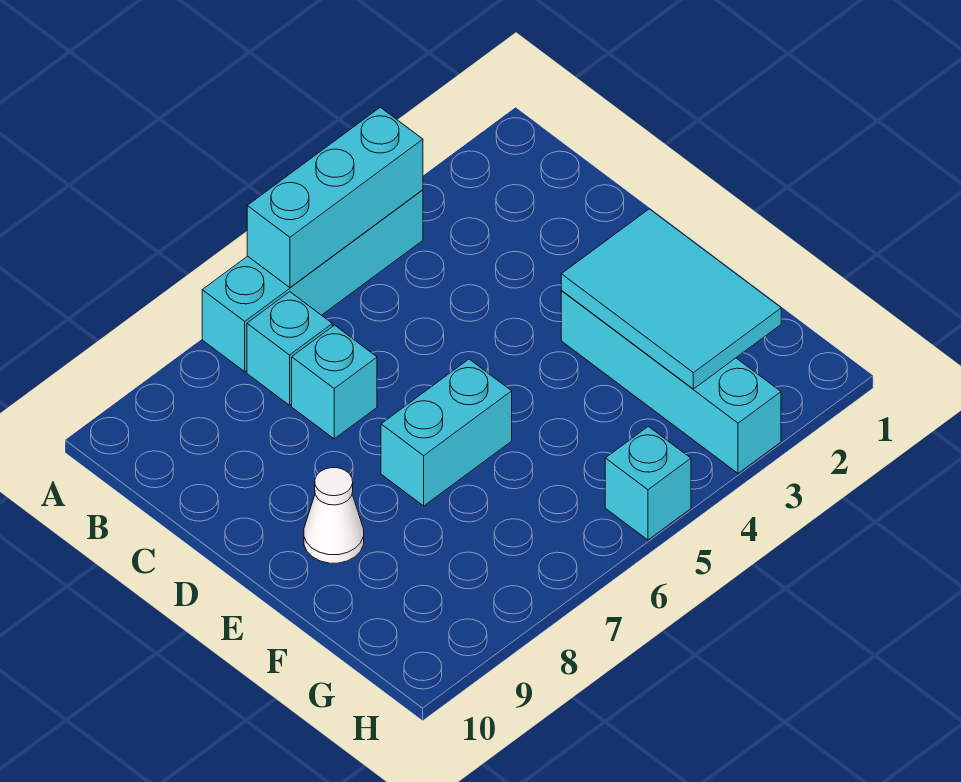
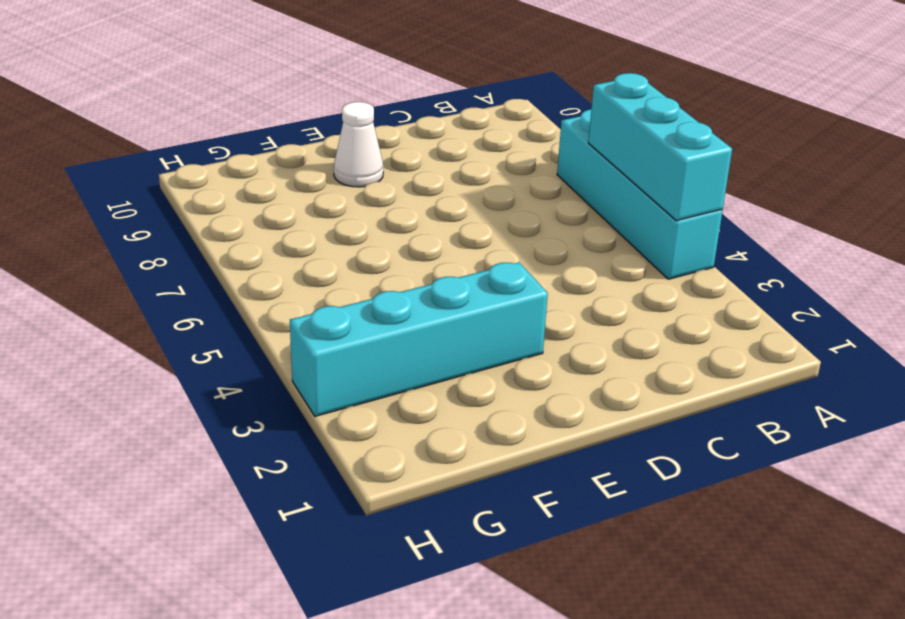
none -> cyan brick B7 level 1
none -> cyan brick C7 level 1

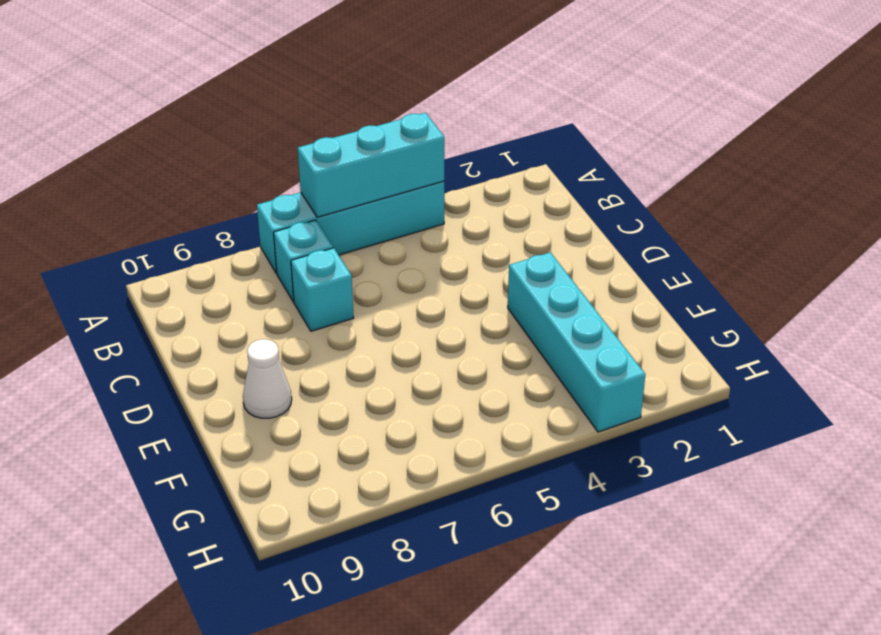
none -> cyan brick E6:E7 level 1
none -> cyan brick H5 level 1

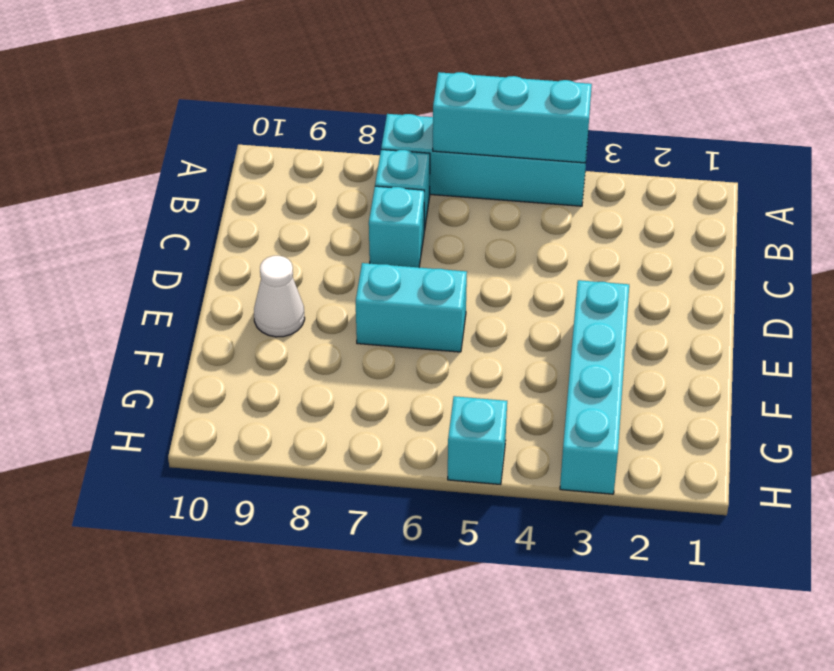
none -> cyan tile E2:G3 level 2

